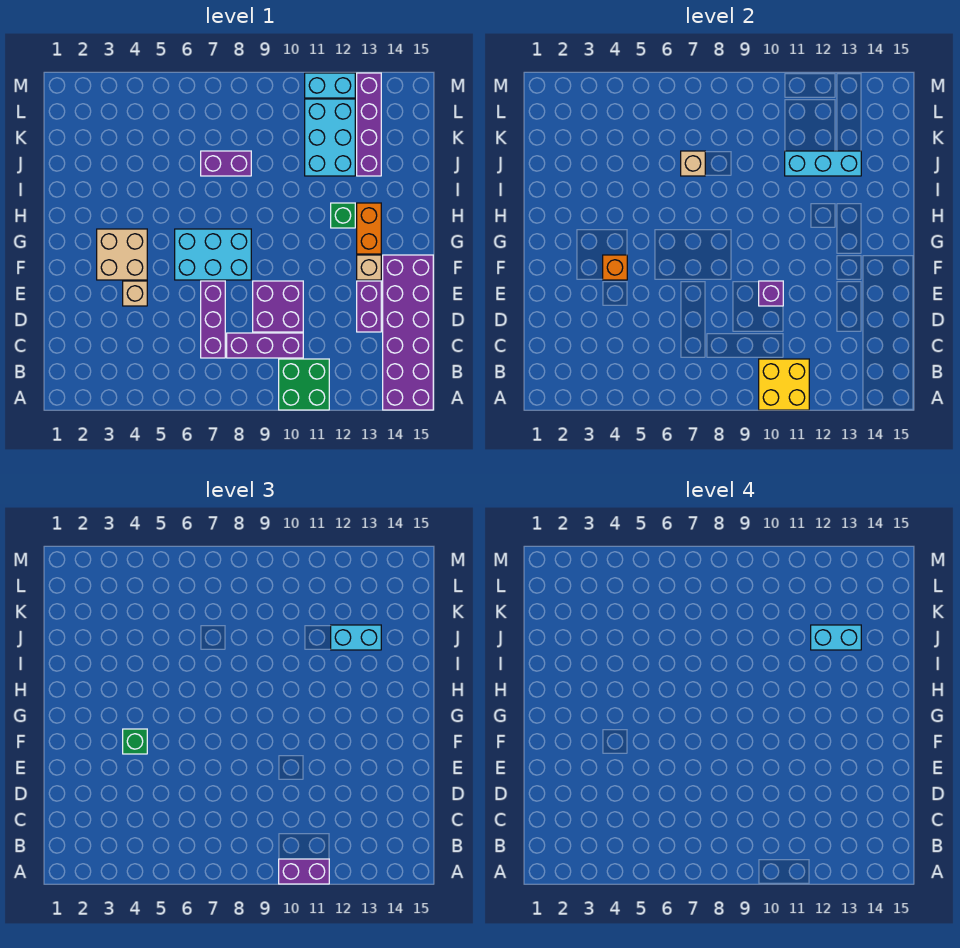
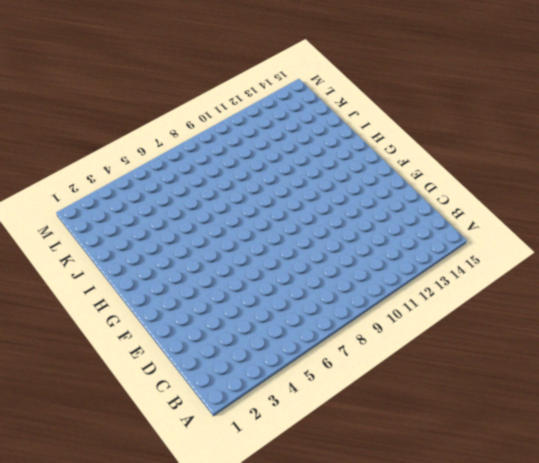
none -> green brick A10:B11 level 1
none -> purple brick A14:F15 level 1
none -> purple brick C7:E7 level 1

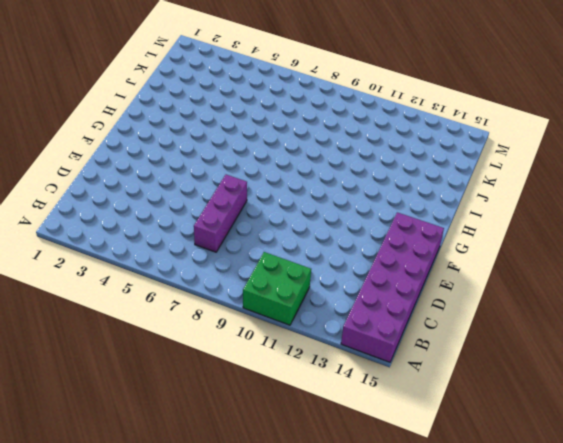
none -> purple brick C8:C10 level 1
none -> purple brick D9:E10 level 1
none -> purple brick D13:E13 level 1

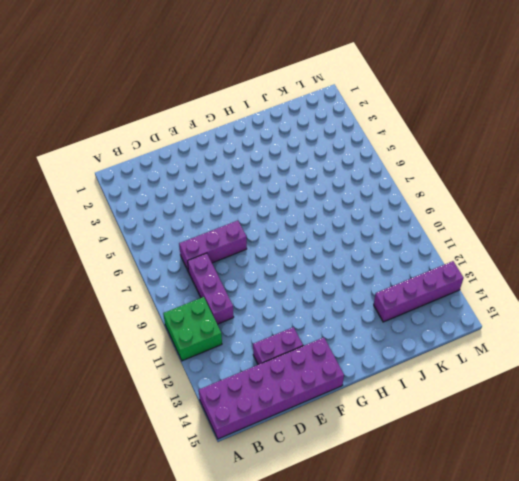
none -> purple brick D9:E10 level 1
none -> tan brick E4 level 1
none -> tan brick F3:G4 level 1

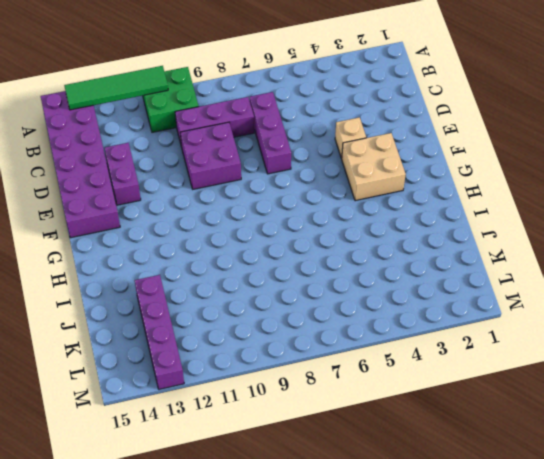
green tile A11:A14 level 2 -> yellow brick A10:B11 level 2
none -> cyan brick F6:G8 level 1
none -> tan brick F13 level 1
none -> orange brick G13:H13 level 1

